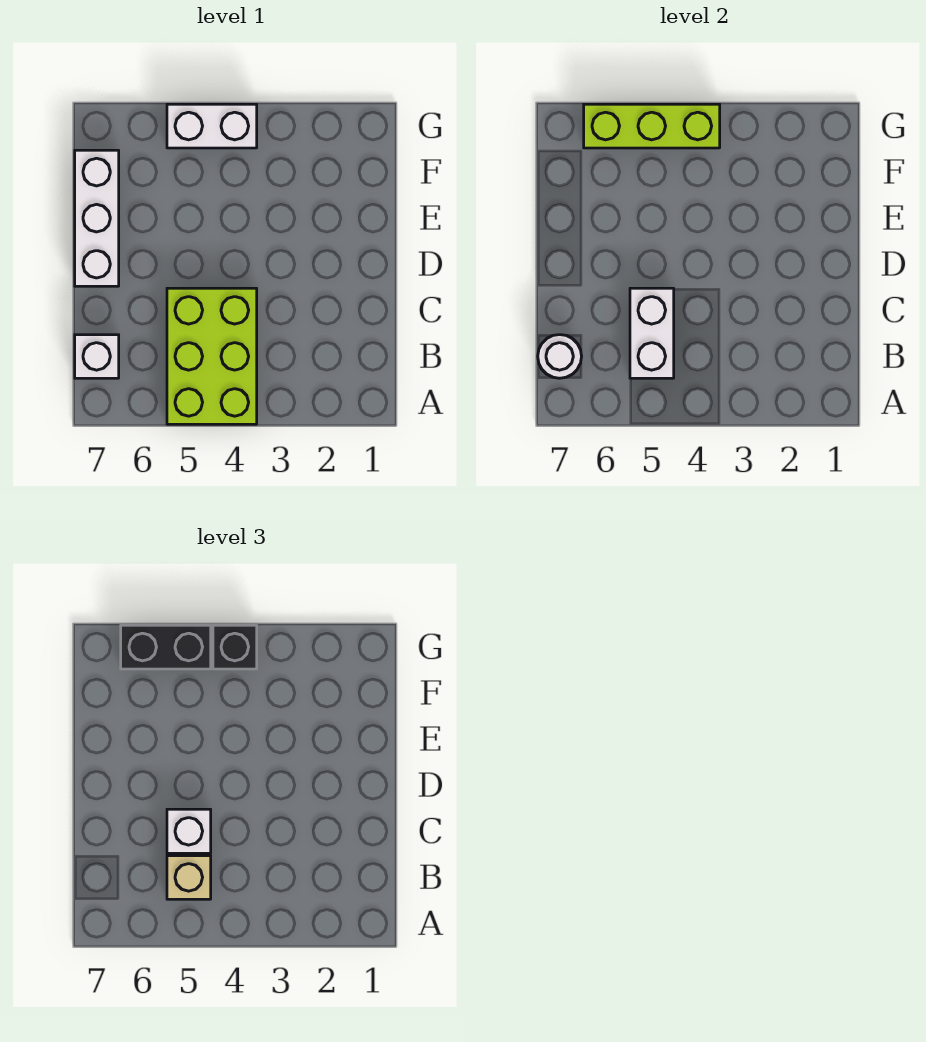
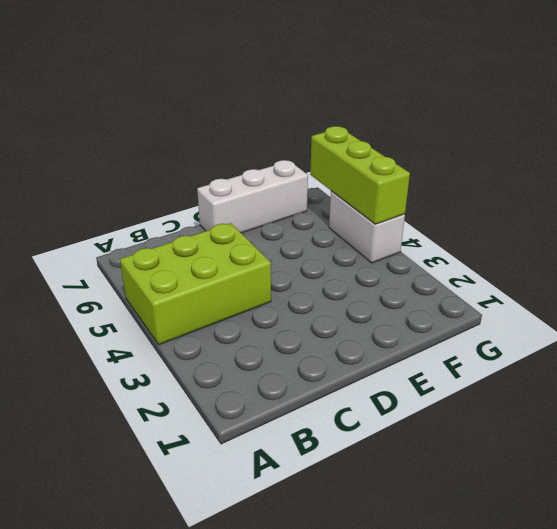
none -> white brick B7 level 1
none -> white brick B5:C5 level 2

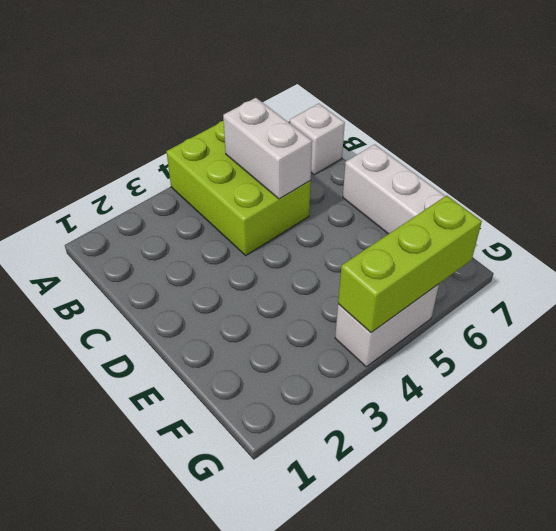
none -> white round brick B7 level 2
none -> tan brick B5 level 3

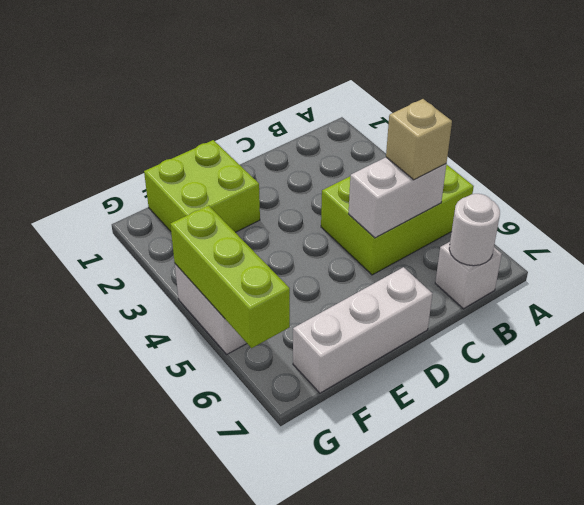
lime brick E1:F2 level 1 -> none
none -> white brick C5 level 3
none -> black brick G4 level 3

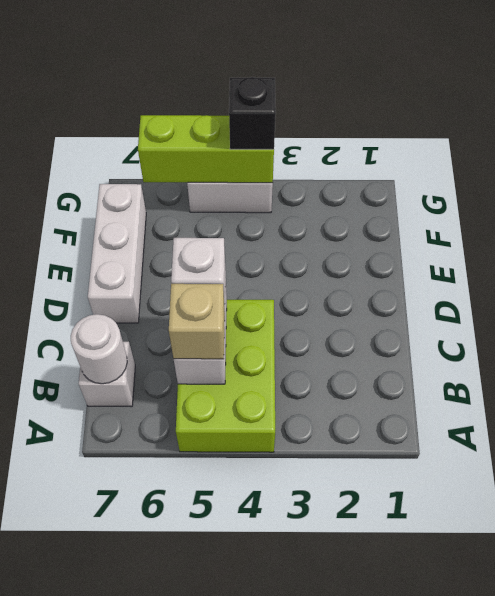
none -> black brick G5:G6 level 3

